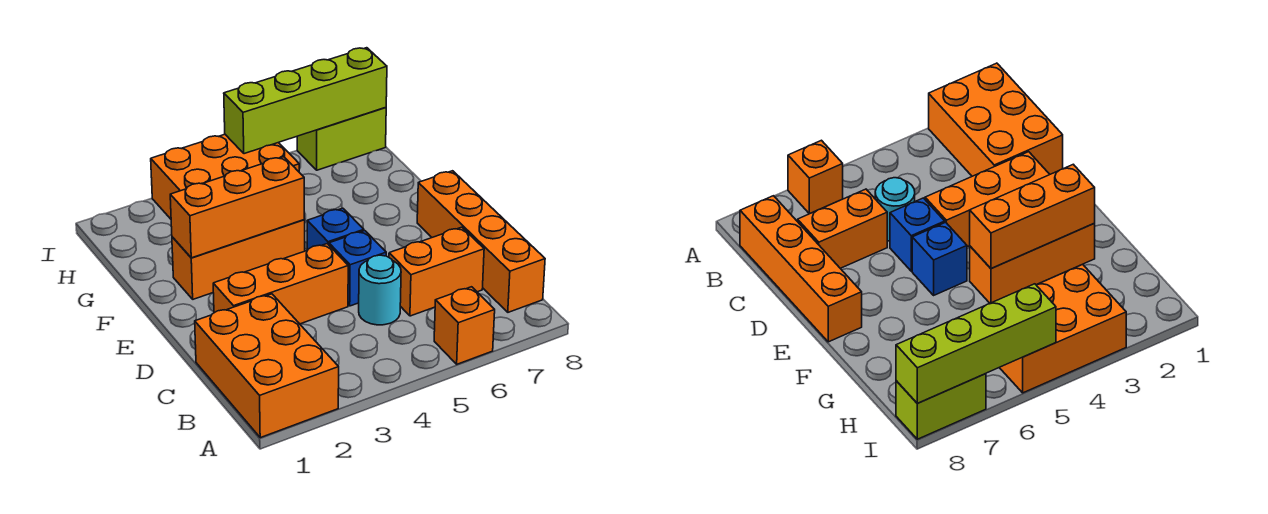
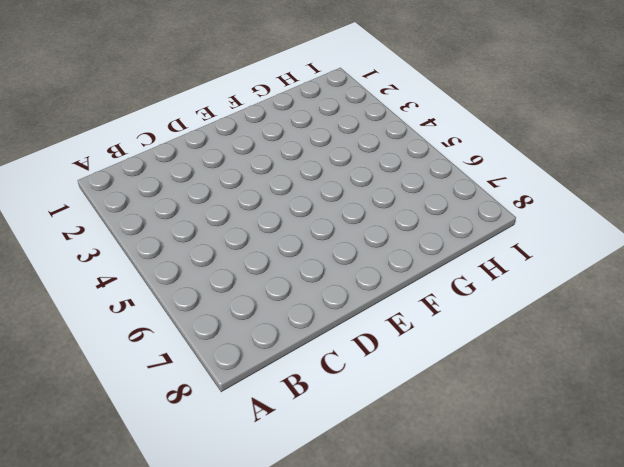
none -> orange brick A1:C2 level 1
none -> orange brick A6 level 1
none -> orange brick B8:E8 level 1

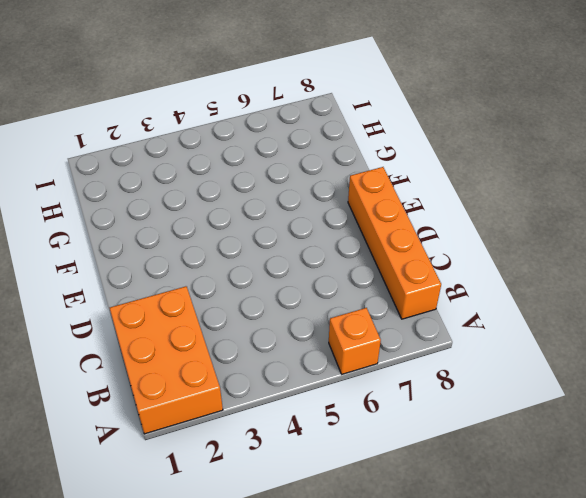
none -> cyan round brick C5 level 1
none -> orange brick C6:C7 level 1
none -> orange brick D2:D4 level 1

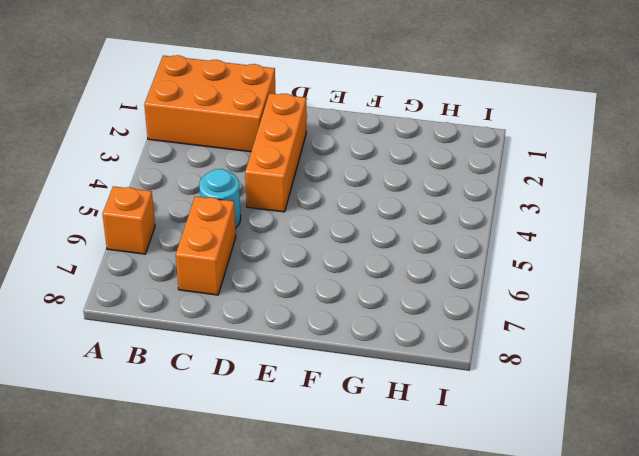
none -> orange brick B8:E8 level 1
none -> blue brick D5 level 1
none -> blue brick E5 level 1

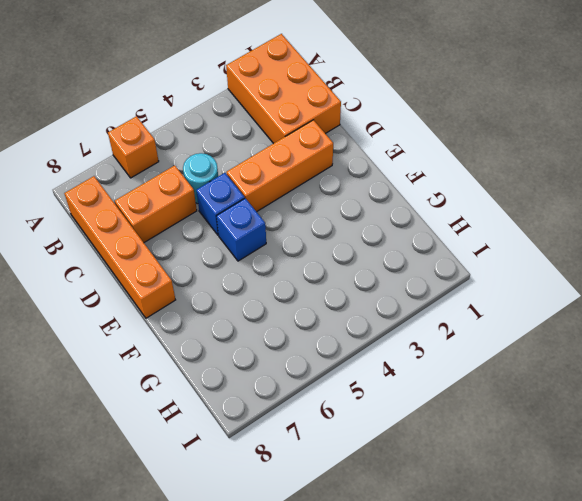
none -> orange brick F2:F4 level 1
none -> orange brick H3:I5 level 1
none -> lime brick I7:I8 level 1

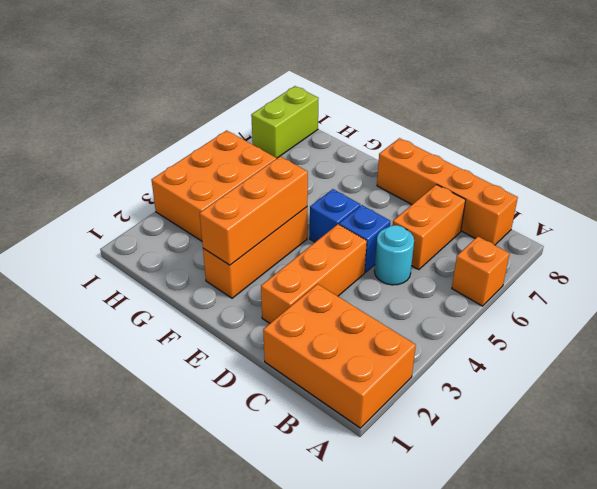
none -> lime brick I5:I8 level 2

